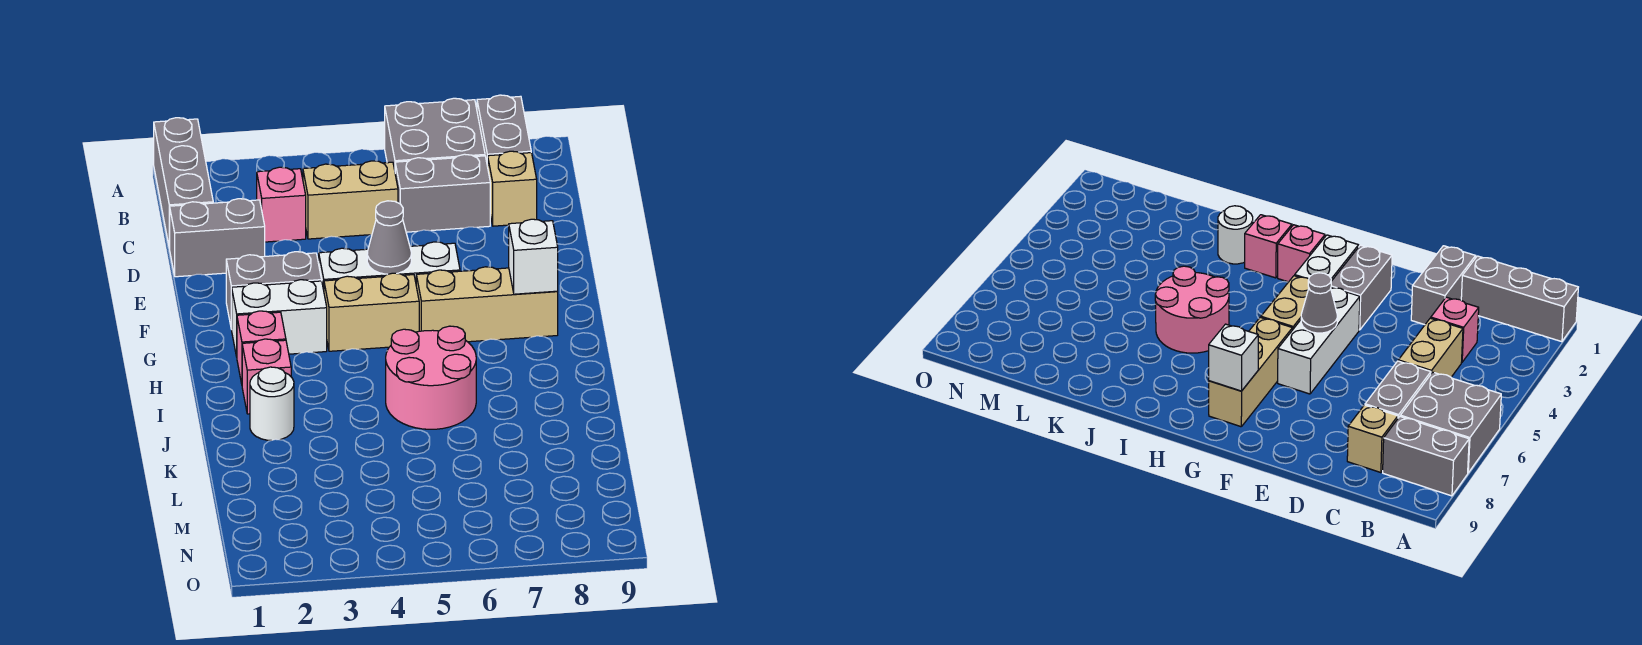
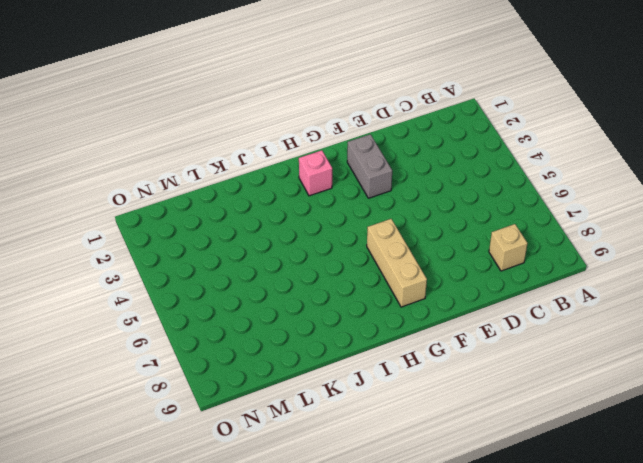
none -> grey brick A1:C1 level 1
none -> grey brick A6:B7 level 1
none -> grey brick A8:B8 level 1

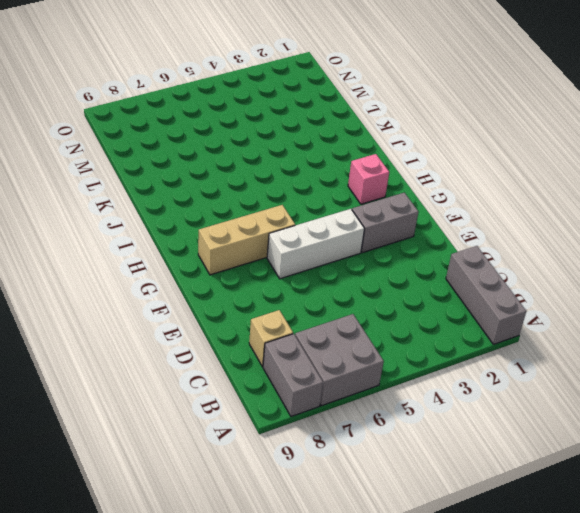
none -> pink brick C3 level 1
none -> tan brick C4:C5 level 1
none -> grey brick C6:C7 level 1

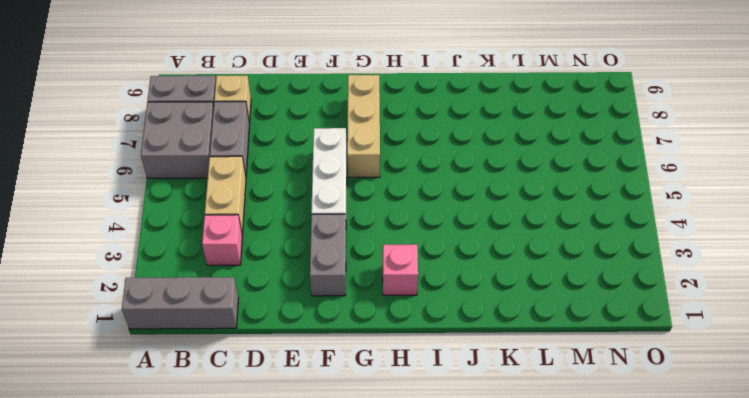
none -> grey brick D1:D2 level 1
none -> white brick G2:G3 level 1
none -> tan brick G4:G5 level 1

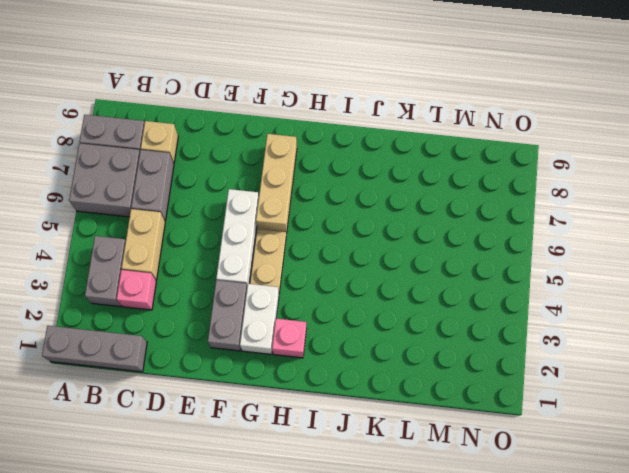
grey brick B3:B4 level 1 -> grey brick D1:D2 level 1
tan plate G4:G5 level 1 -> tan brick G4:G5 level 1
none -> pink brick I2 level 1
none -> pink round brick I5:J6 level 1
none -> white round brick J2 level 1

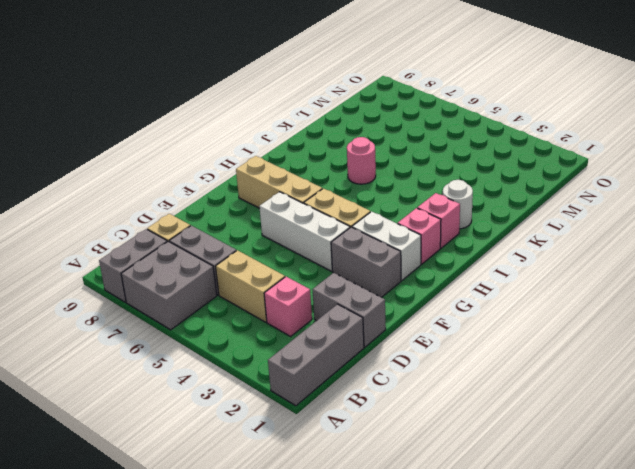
pink round brick J6 level 1 -> pink round brick I5:J6 level 1
none -> grey cone F5 level 2
none -> white brick G8 level 2

